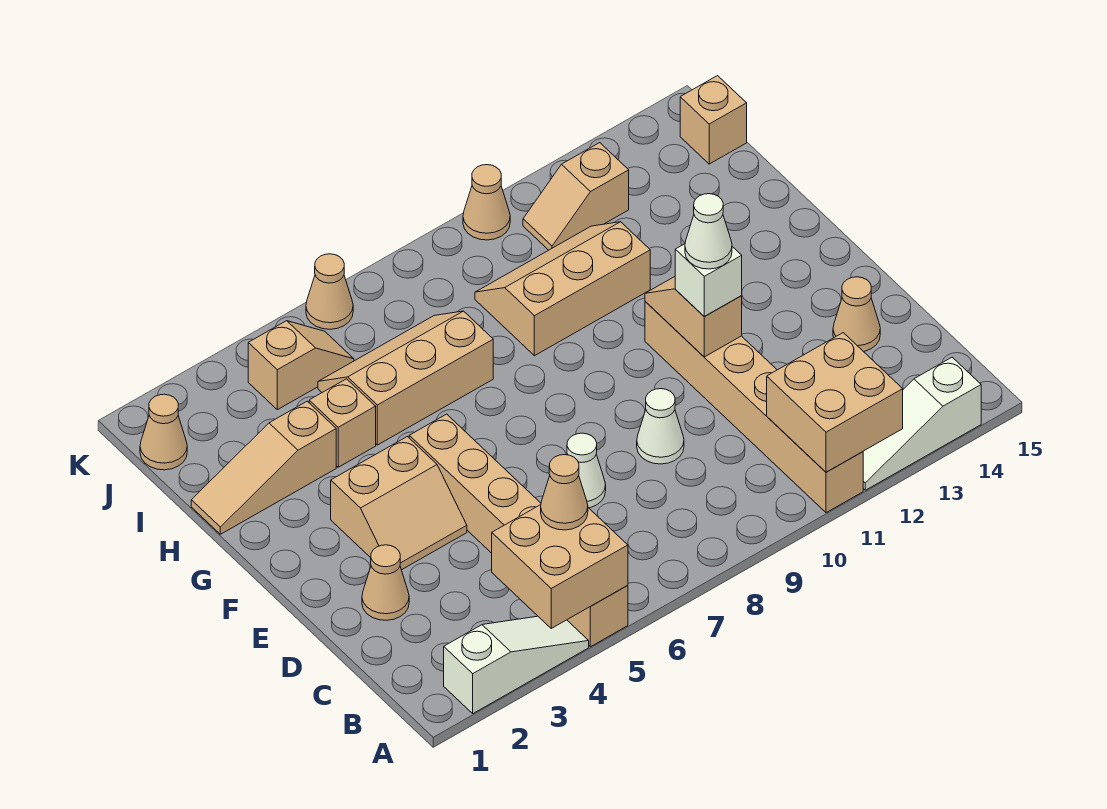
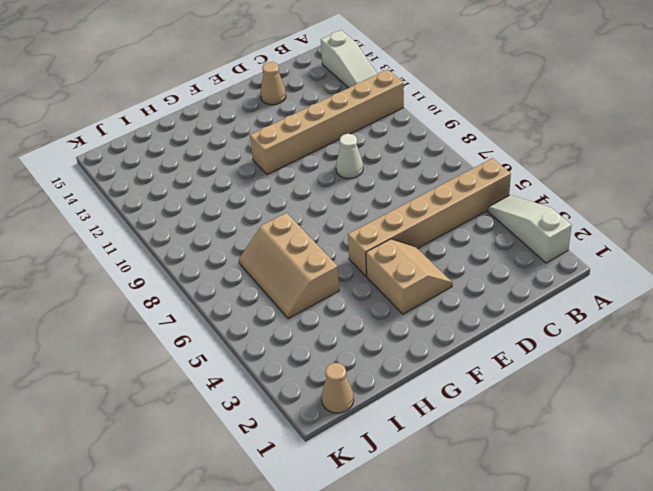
none -> tan cone D2 level 1
none -> white cone D7 level 1
none -> tan slope H1:H3 level 1 top 3

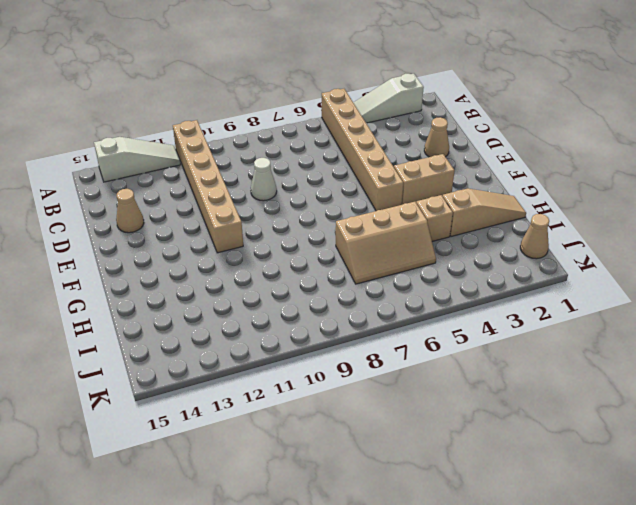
none -> white cone D7 level 1
none -> tan slope H9:I11 level 1 top H
none -> tan slope J4:J5 level 1 top 4

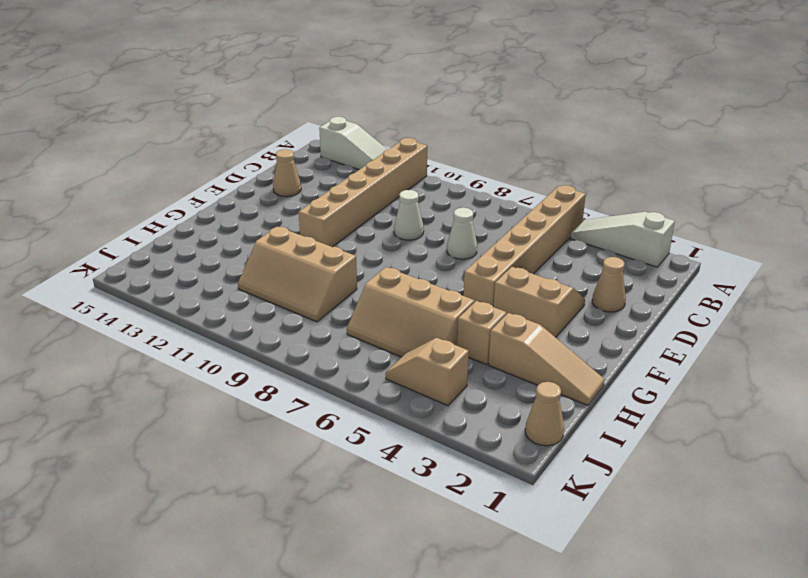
none -> tan slope J11:J12 level 1 top 12
none -> tan brick J15 level 1
none -> tan cone K6 level 1

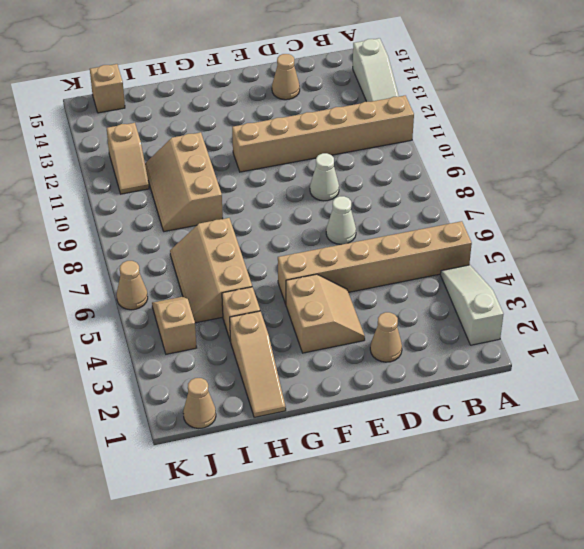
none -> tan cone K10 level 1
none -> tan brick A4:B5 level 2
none -> tan brick A11:B12 level 2

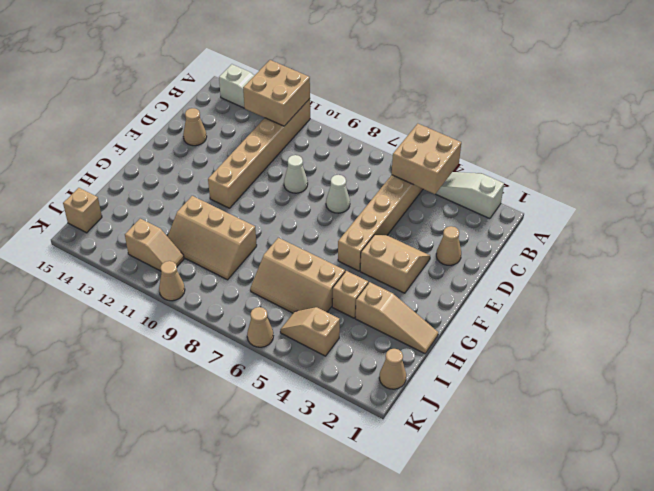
none -> tan slope E11:F11 level 2 top E
none -> tan cone B5 level 3
none -> white brick E11 level 3

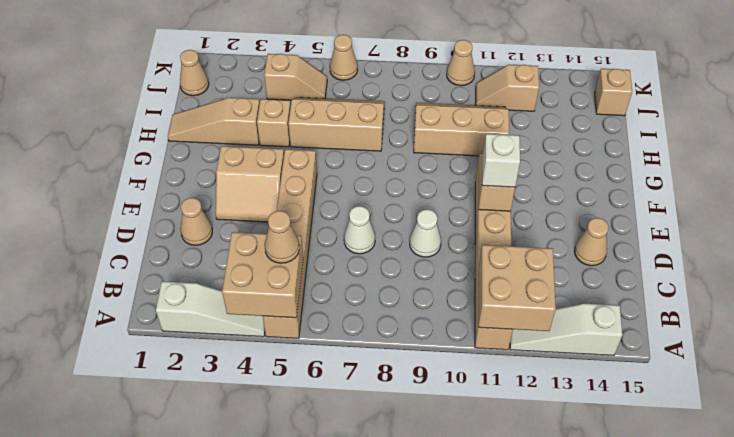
none -> white cone E11 level 4

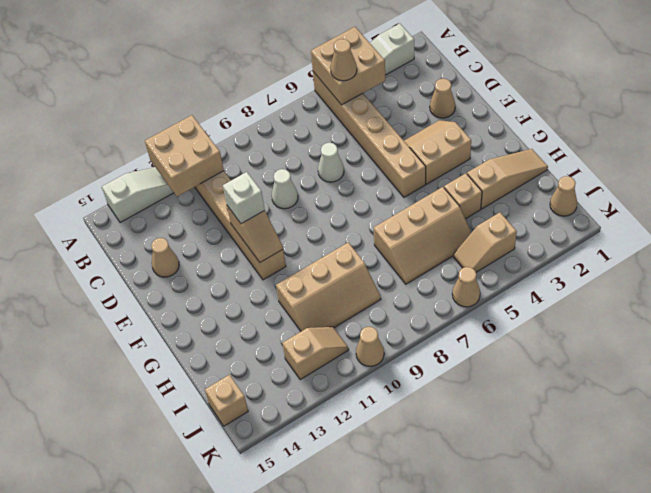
none -> white cone E11 level 4

